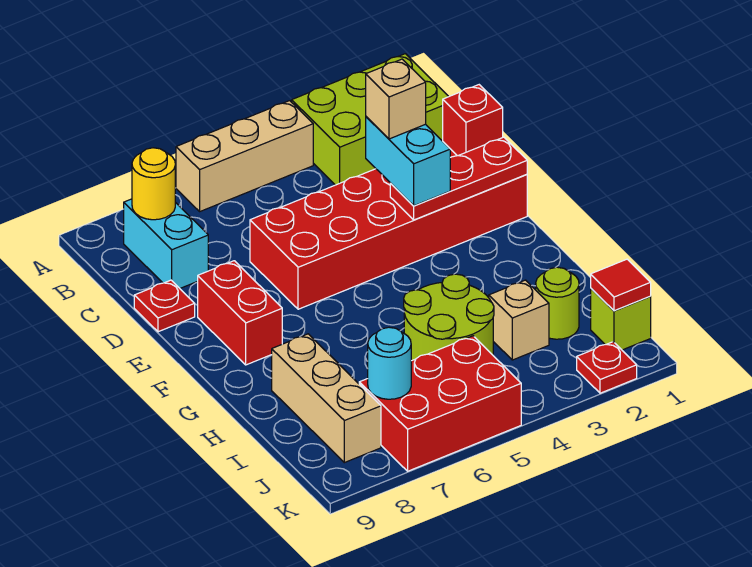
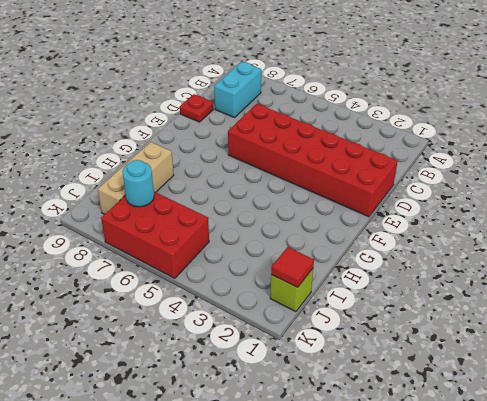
none -> lime brick A1:B3 level 1
none -> tan brick A4:A6 level 1
none -> red brick E8:F8 level 1

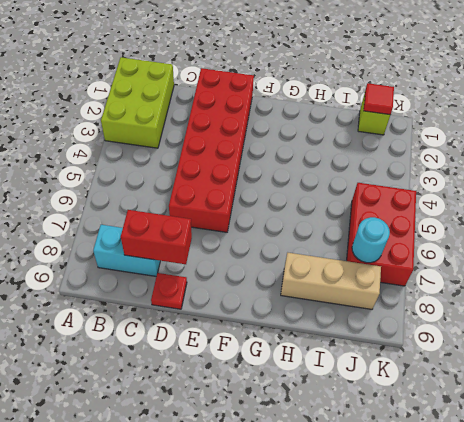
red brick C8:D8 level 2 -> red brick E8:F8 level 1
none -> tan brick A4:A6 level 1
none -> lime round brick H4:I5 level 1
none -> lime round brick I2 level 1

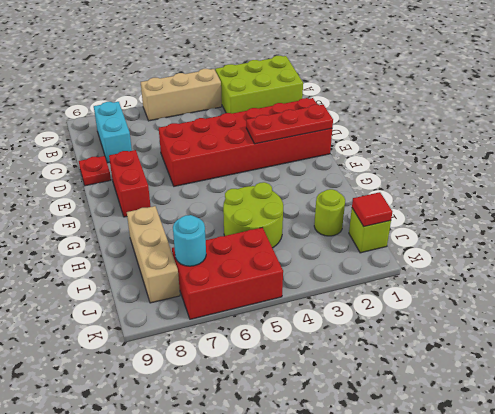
none -> tan brick I3 level 1
none -> red plate K2 level 1
none -> yellow round brick B8 level 2

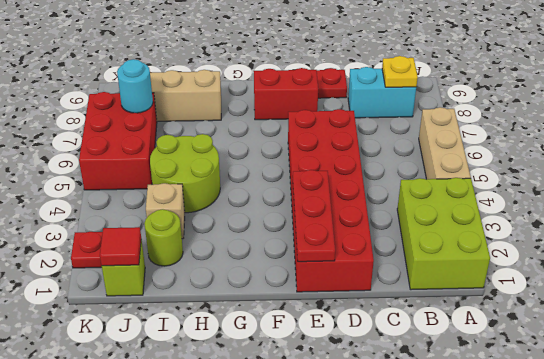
yellow plate B8 level 2 -> yellow round brick B8 level 2
none -> red brick D1 level 2
none -> cyan brick D3:E3 level 3
none -> tan brick D3 level 4

